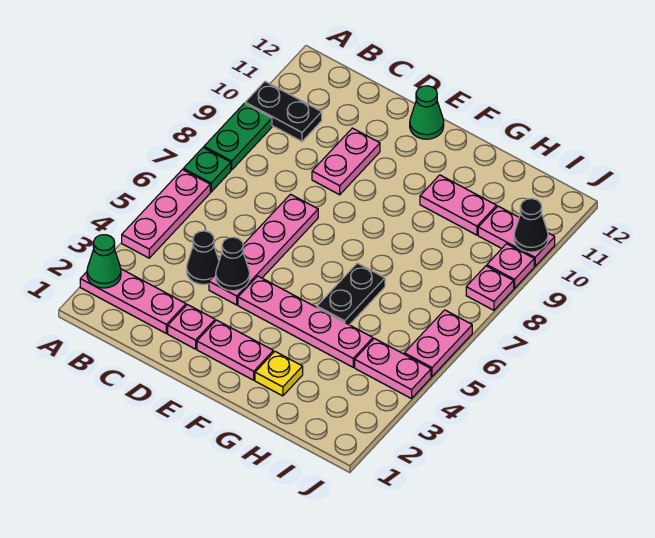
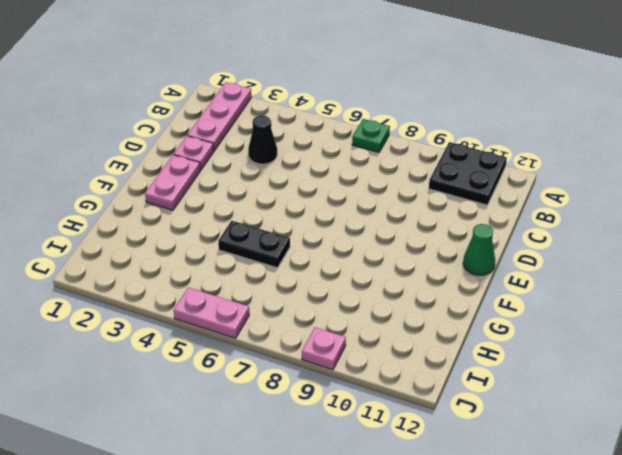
black plate A10:B11 level 1 -> black plate A10:B10 level 1
none -> pink plate A4:A6 level 1
none -> green plate A8:A9 level 1
none -> pink plate D4:D7 level 1

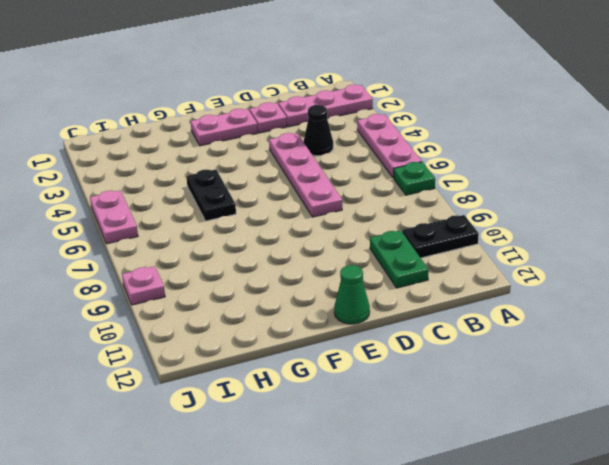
green plate C10:C11 level 1 -> green plate A8:A9 level 1
none -> pink plate D9:D10 level 1
none -> pink plate E4:H4 level 1
none -> yellow plate G2 level 1

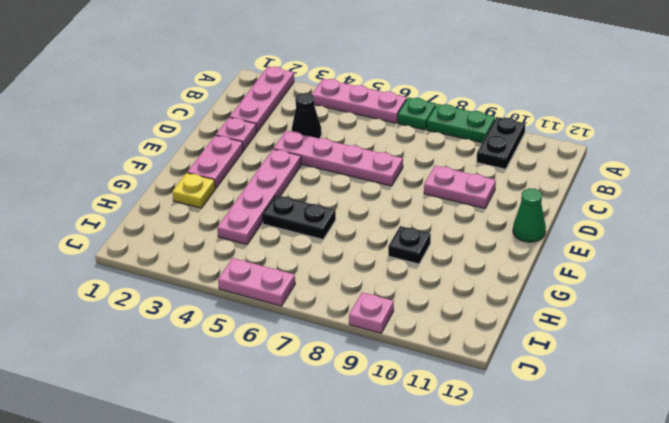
black plate G9 level 1 -> none
none -> pink plate G10:H10 level 1
none -> pink plate I4:J4 level 1
none -> pink plate I10:J10 level 1

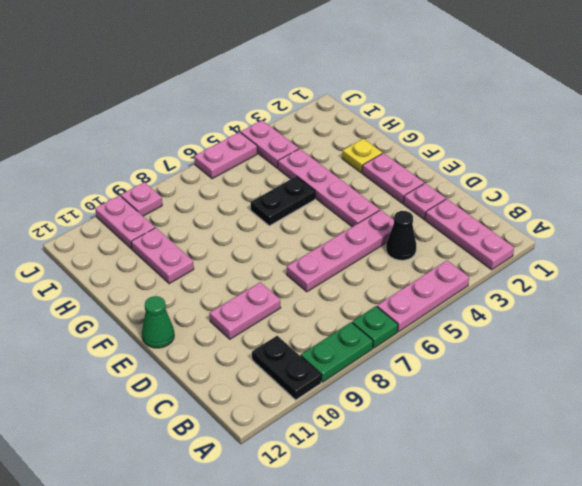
none -> pink plate J8 level 1
none -> green cone A2 level 2
none -> black cone D4 level 2

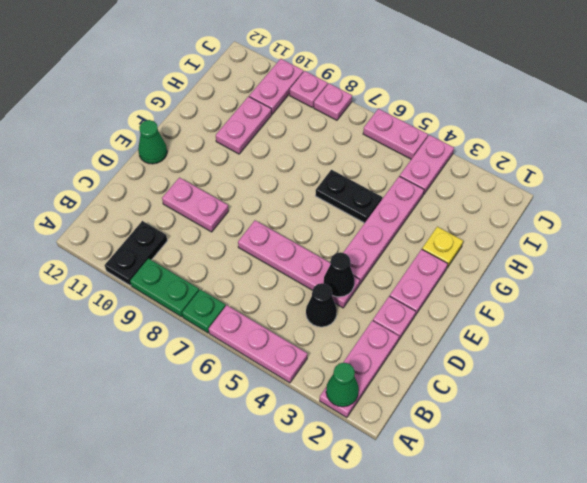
none -> black cone J10 level 2

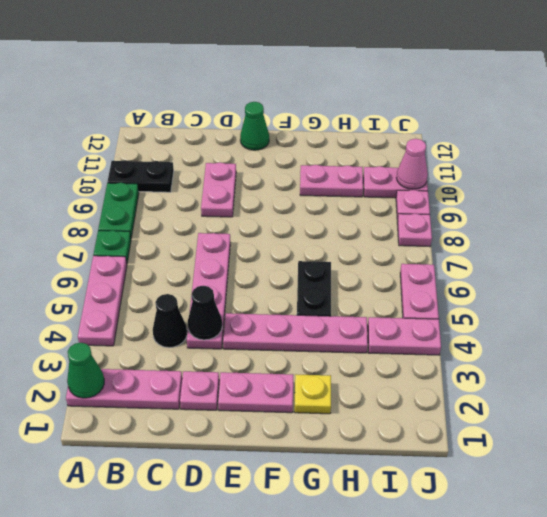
pink cone J10 level 2 -> black cone J10 level 2

